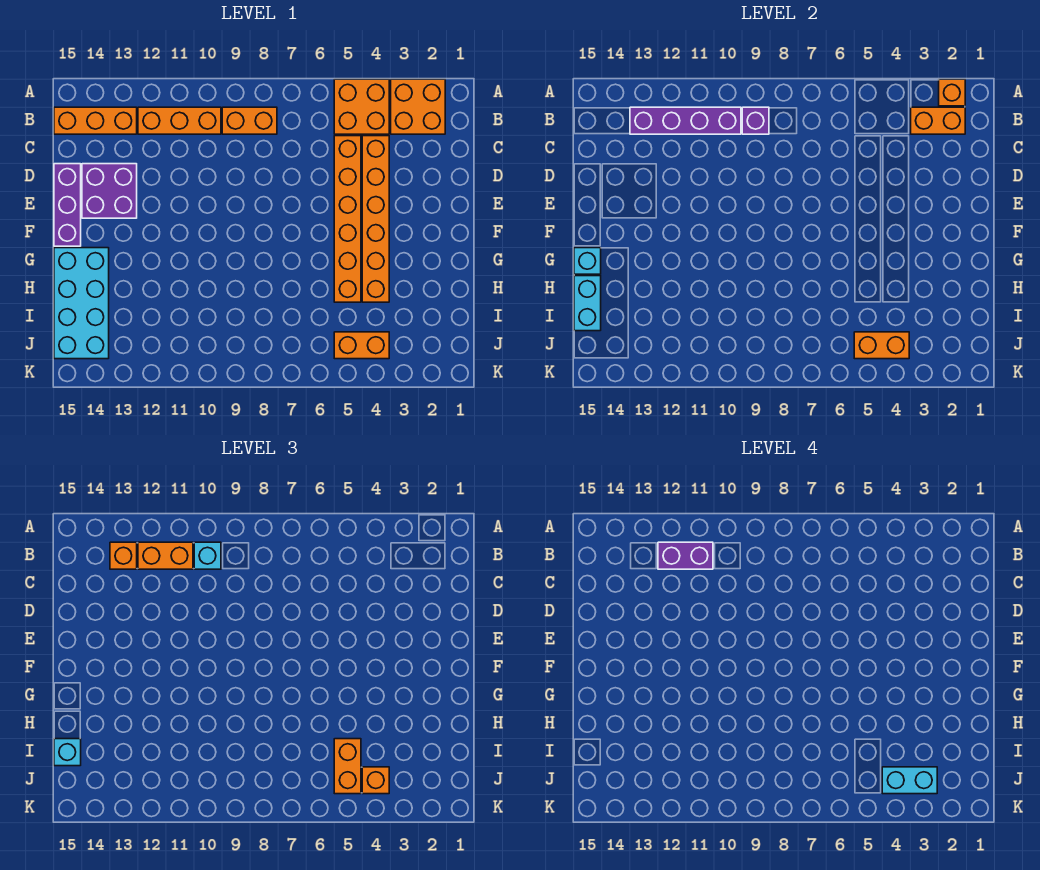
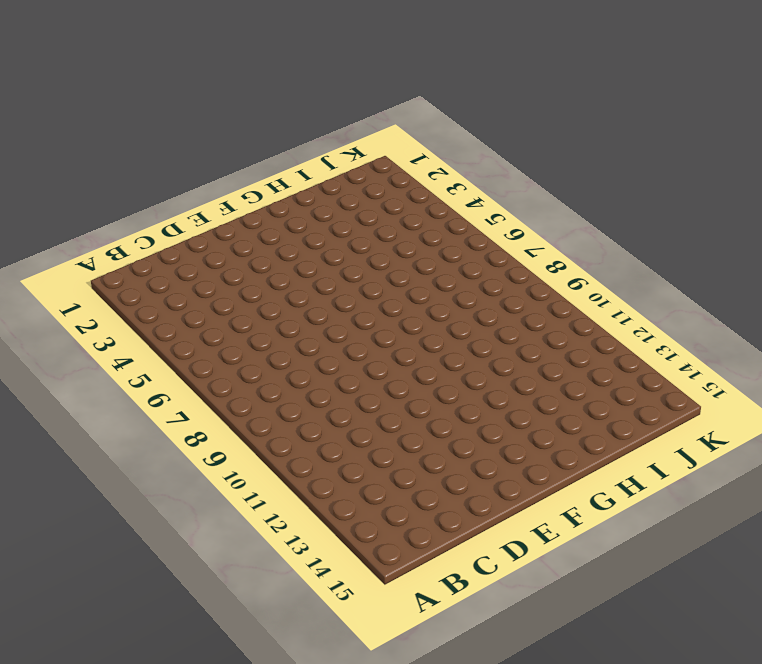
none -> orange brick A2:B3 level 1
none -> orange brick A4:B5 level 1
none -> orange brick B8:B9 level 1

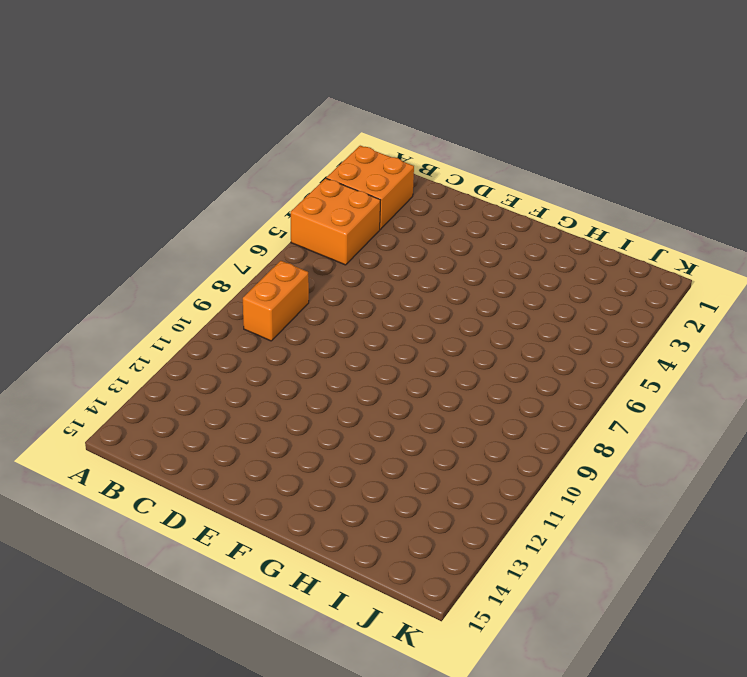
none -> orange brick B10:B12 level 1
none -> orange brick B13:B15 level 1
none -> orange brick C4:H4 level 1

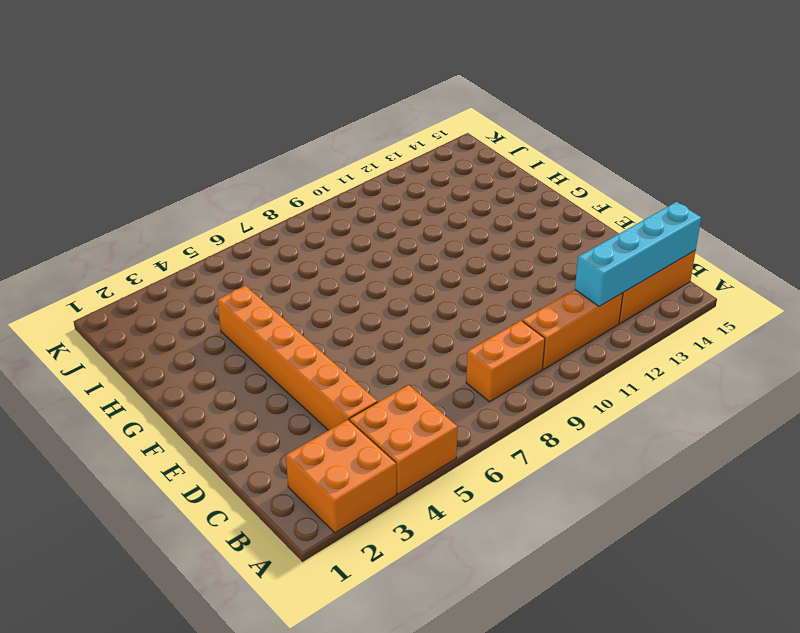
cyan brick B12:B15 level 2 -> purple brick B10:B13 level 2
none -> orange brick C5:H5 level 1
none -> purple brick D13:E14 level 1
none -> purple brick D15:F15 level 1

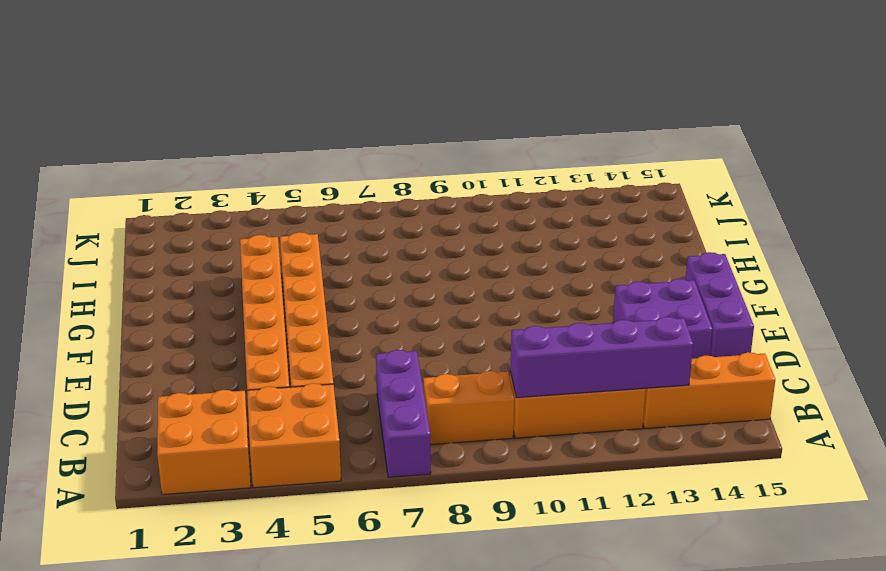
purple brick A7:C7 level 1 -> none
none -> cyan brick G14:J15 level 1
none -> orange brick J4:J5 level 1
none -> orange brick A2 level 2

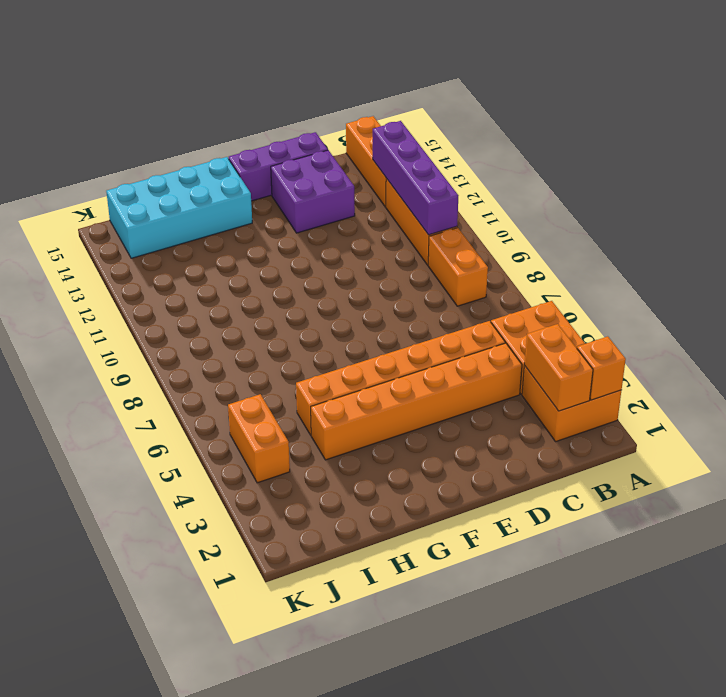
none -> purple brick B9 level 2
none -> cyan brick G15 level 2
none -> cyan brick H15:I15 level 2

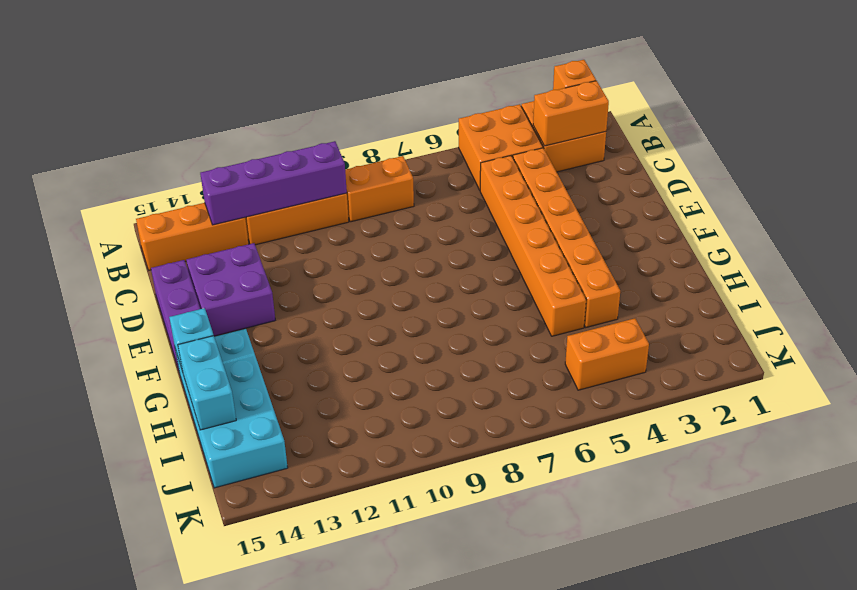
none -> purple brick B9 level 2
none -> orange brick J4:J5 level 2
none -> cyan brick B10 level 3

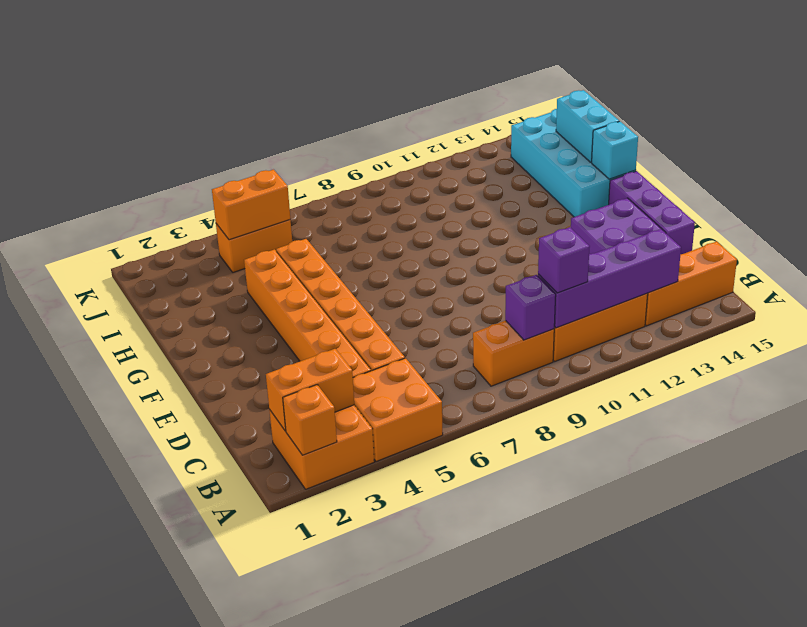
purple brick B10 level 3 -> cyan brick B10 level 3
none -> orange brick B11:B12 level 3
none -> orange brick B13 level 3
none -> orange brick I5:J5 level 3

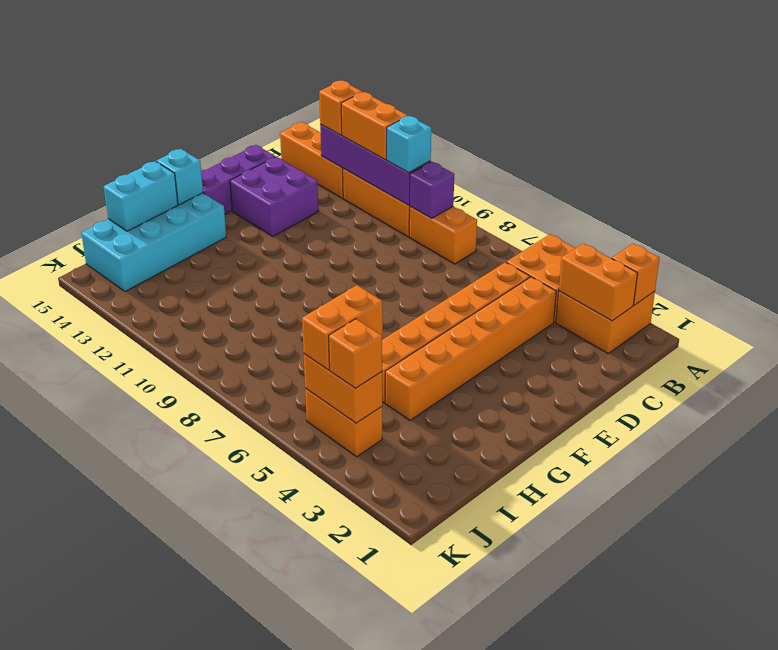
none -> cyan brick I15 level 3
none -> purple brick B11:B12 level 4
none -> cyan brick J3:J4 level 4

